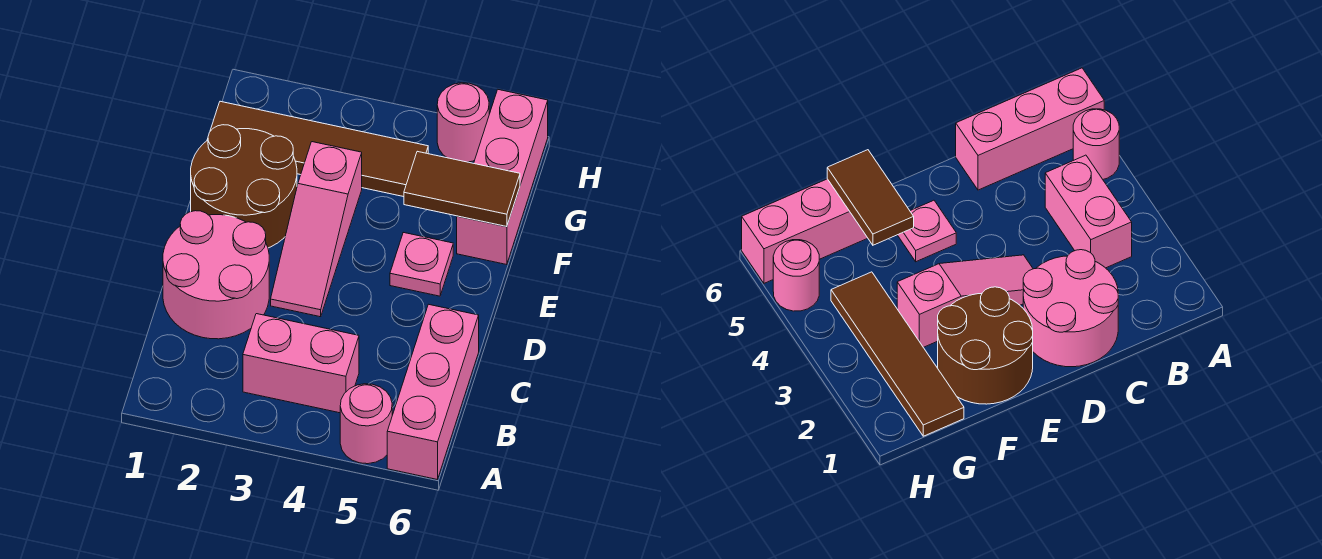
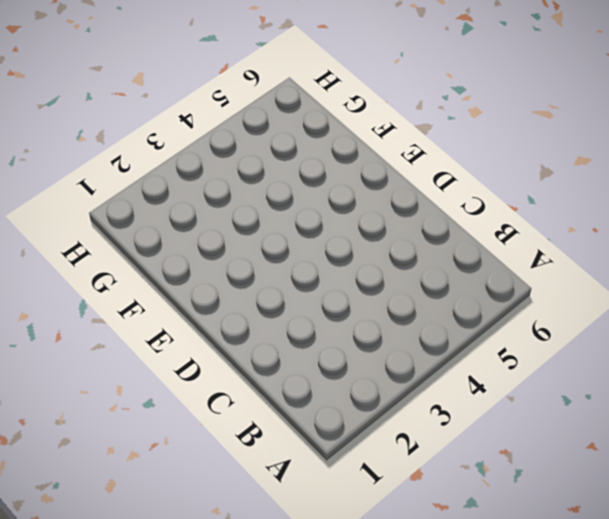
none -> pink round brick A5 level 1
none -> pink brick A6:C6 level 1

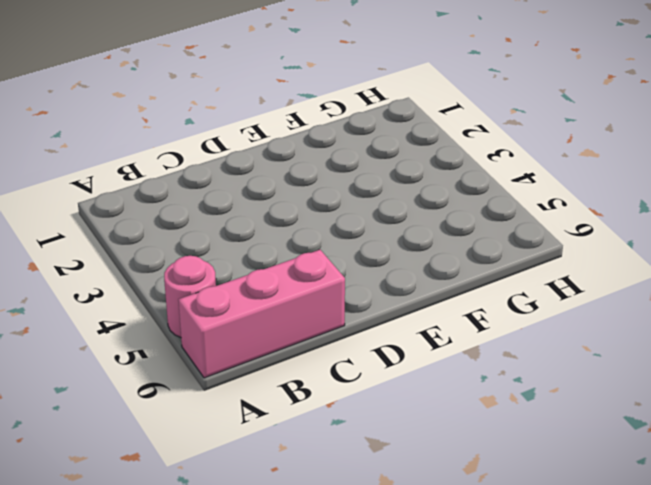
none -> pink brick B3:B4 level 1
none -> pink round brick C1:D2 level 1

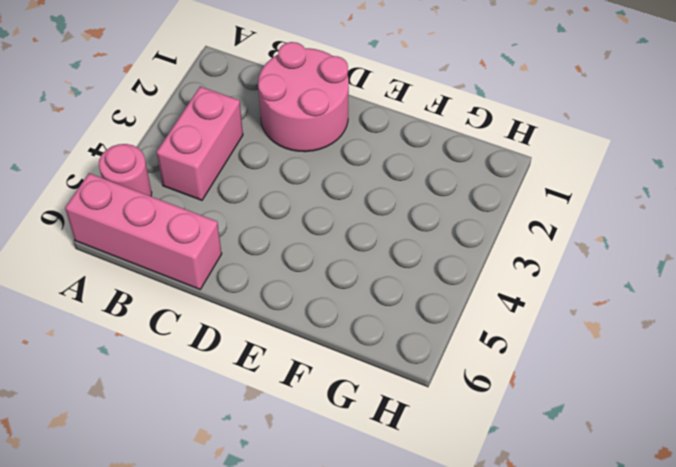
none -> pink slope D3:F3 level 1 top F
none -> brown round brick E1:F2 level 1

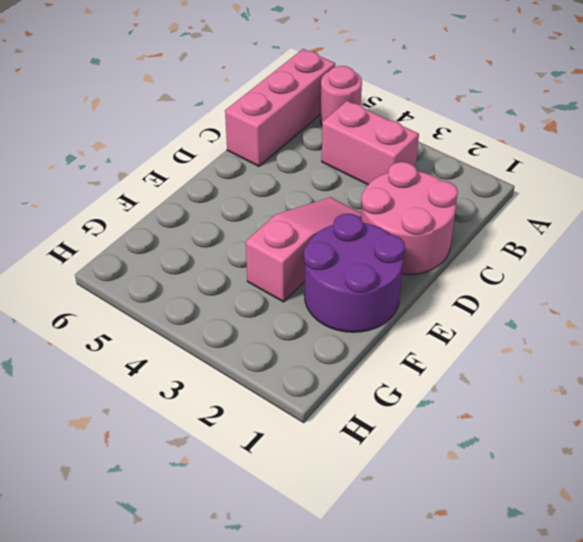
purple round brick E1:F2 level 1 -> brown round brick E1:F2 level 1
none -> pink plate E5 level 1
none -> pink brick F6:H6 level 1

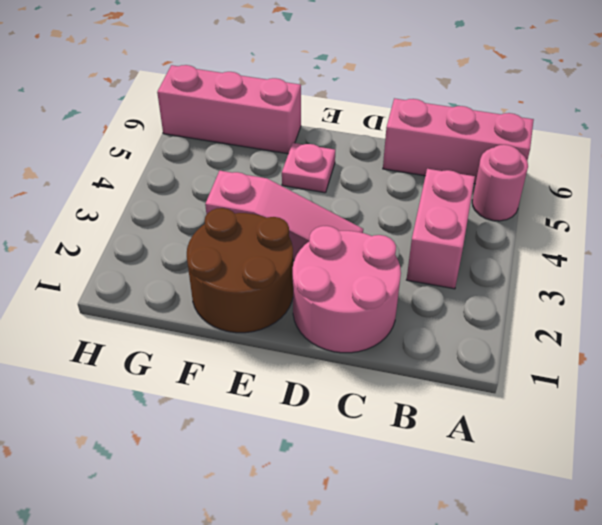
none -> brown tile G1:G4 level 1
none -> pink round brick H5 level 1

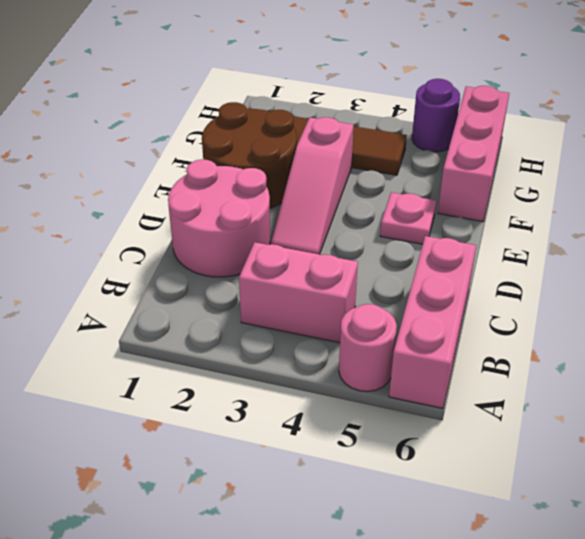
purple round brick H5 level 1 -> pink round brick H5 level 1
none -> brown tile F5:F6 level 2

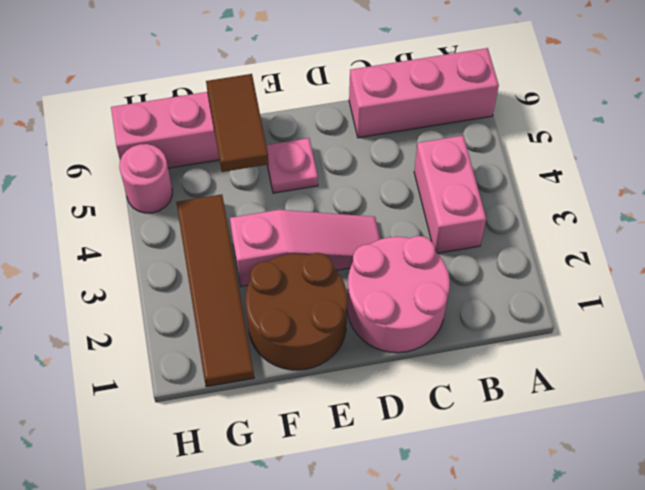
none -> pink round brick A5 level 1

